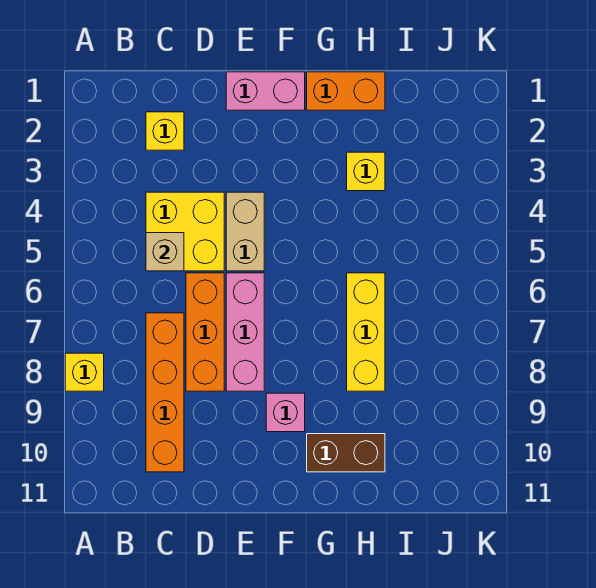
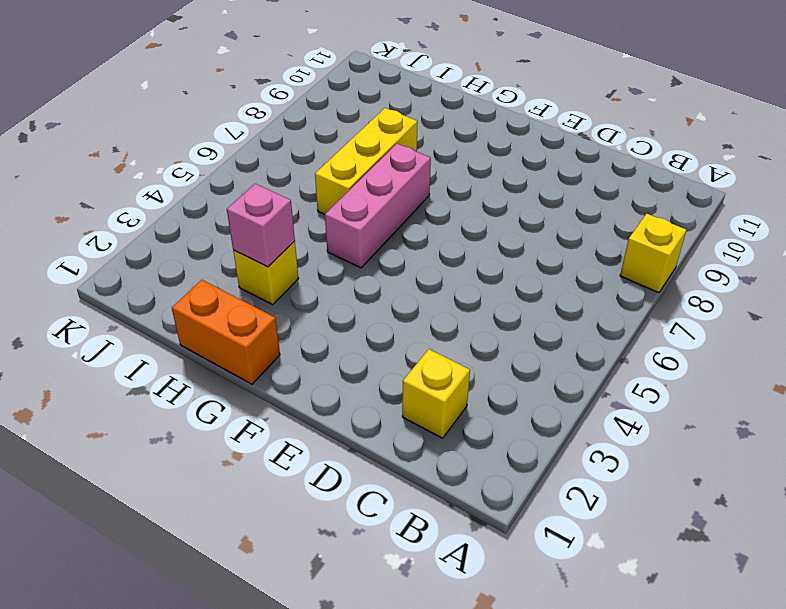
pink brick G5:G7 level 1 -> pink brick E6:E8 level 1
pink brick H3 level 2 -> pink brick F9 level 1
none -> yellow brick C4:D5 level 1
none -> orange brick C7:C10 level 1
none -> orange brick D6:D8 level 1

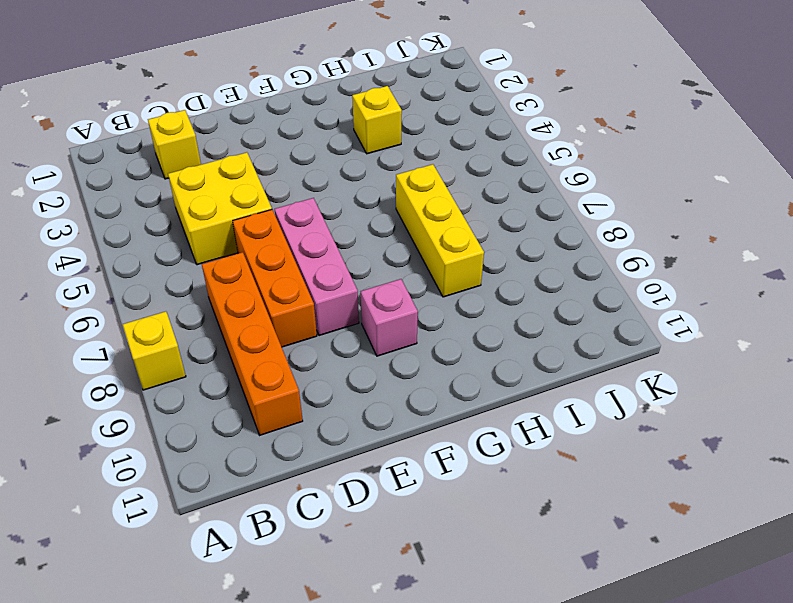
none -> pink brick E1:F1 level 1
none -> tan brick E4:E5 level 1
none -> orange brick G1:H1 level 1

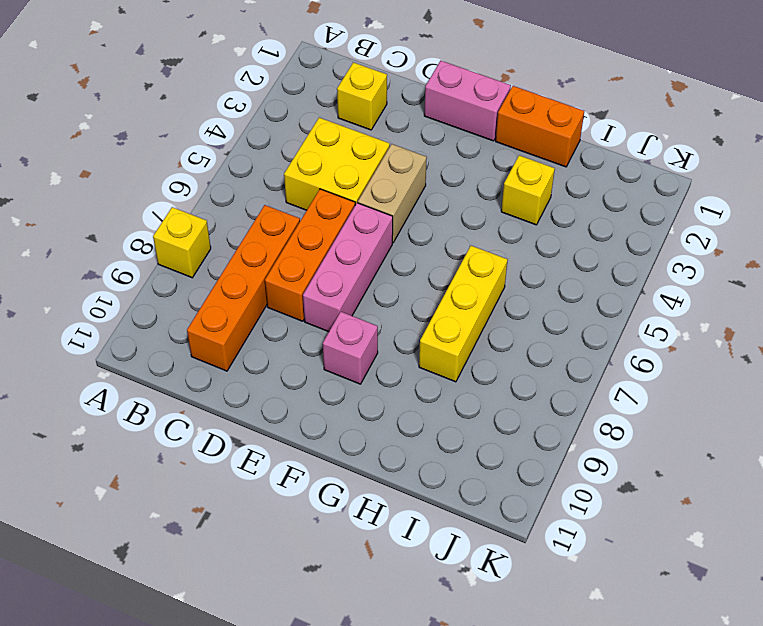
none -> brown brick G10:H10 level 1
none -> tan brick C5 level 2

